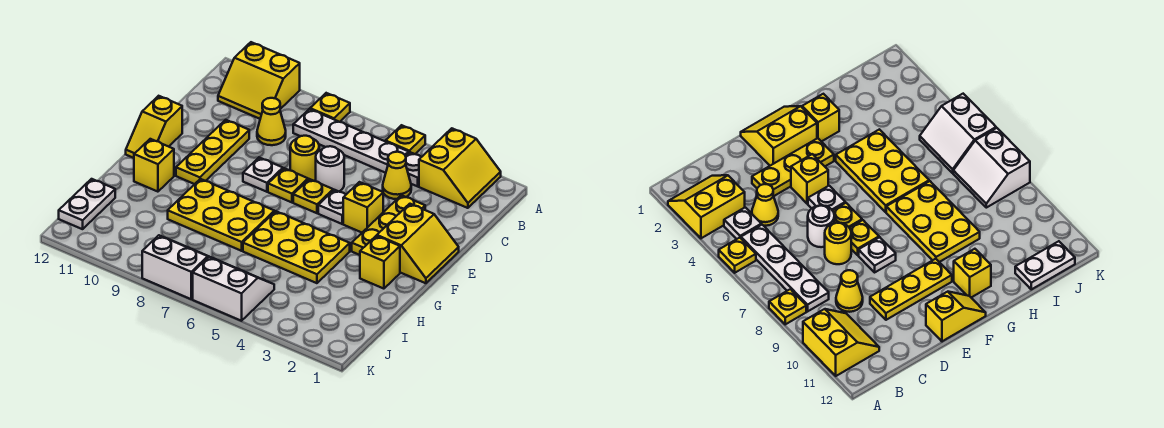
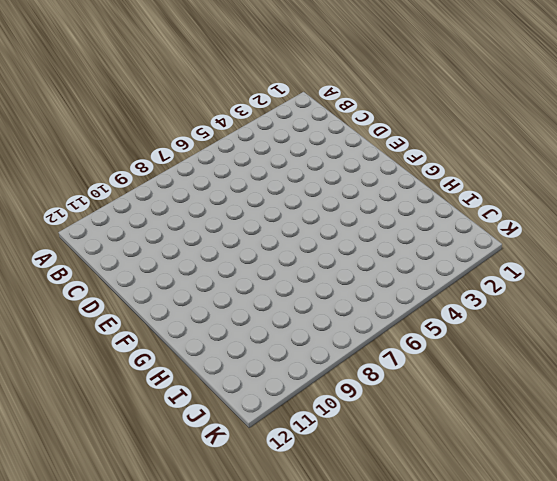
none -> yellow slope A2:B3 level 1 top 3
none -> yellow plate A5 level 1
none -> yellow plate A8 level 1

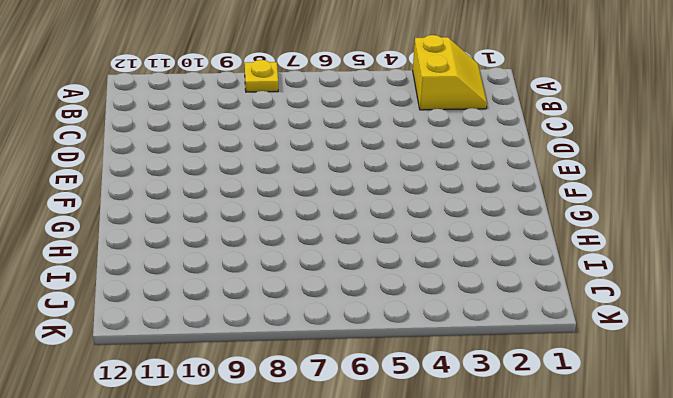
none -> yellow plate A5 level 1
none -> yellow slope A10:B11 level 1 top A
none -> white plate B4 level 1

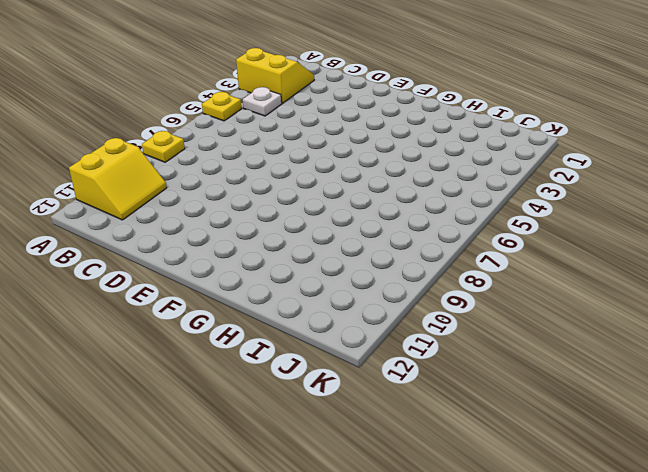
none -> white plate B5:B8 level 1
none -> yellow cone C4 level 1
none -> yellow cone C9 level 1

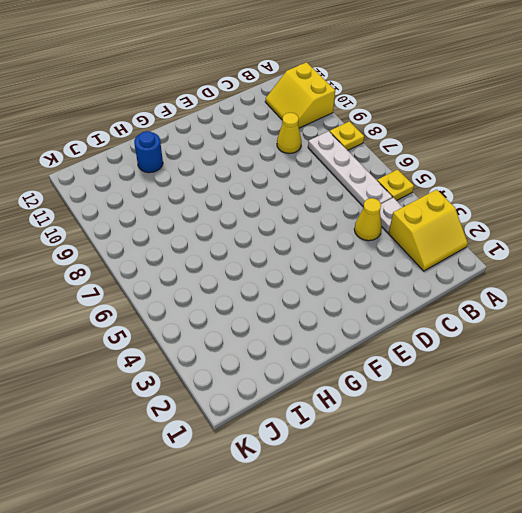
blue round brick H11 level 1 -> none
none -> yellow plate D3:F3 level 1
none -> white round brick D6 level 1
none -> yellow round brick D7 level 1

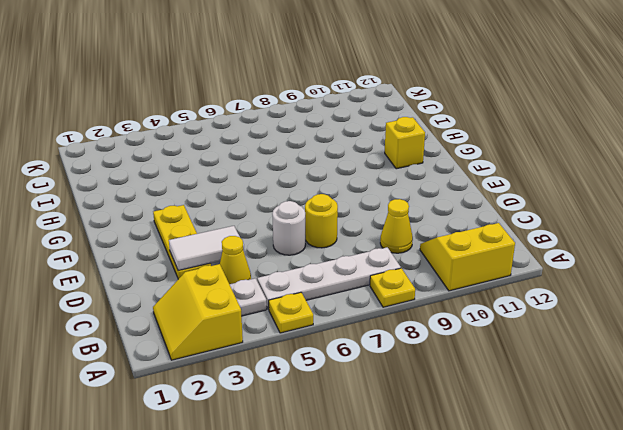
white tile D3:D4 level 2 -> none
none -> yellow plate D10:F10 level 1
none -> yellow slope E1:F2 level 1 top 2
none -> yellow brick E4 level 1

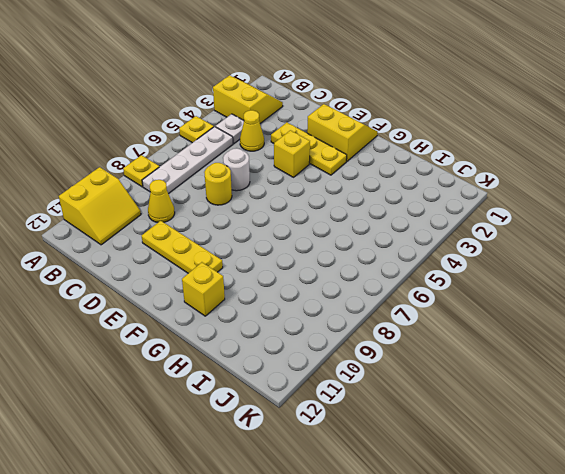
none -> white plate E5 level 1
none -> yellow plate E6 level 1
none -> yellow plate E7 level 1

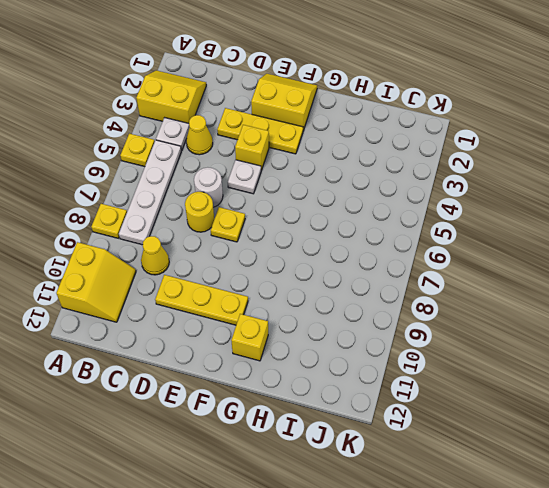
none -> yellow plate E6 level 1
none -> white plate E8 level 1
none -> yellow slope E12:F12 level 1 top E

